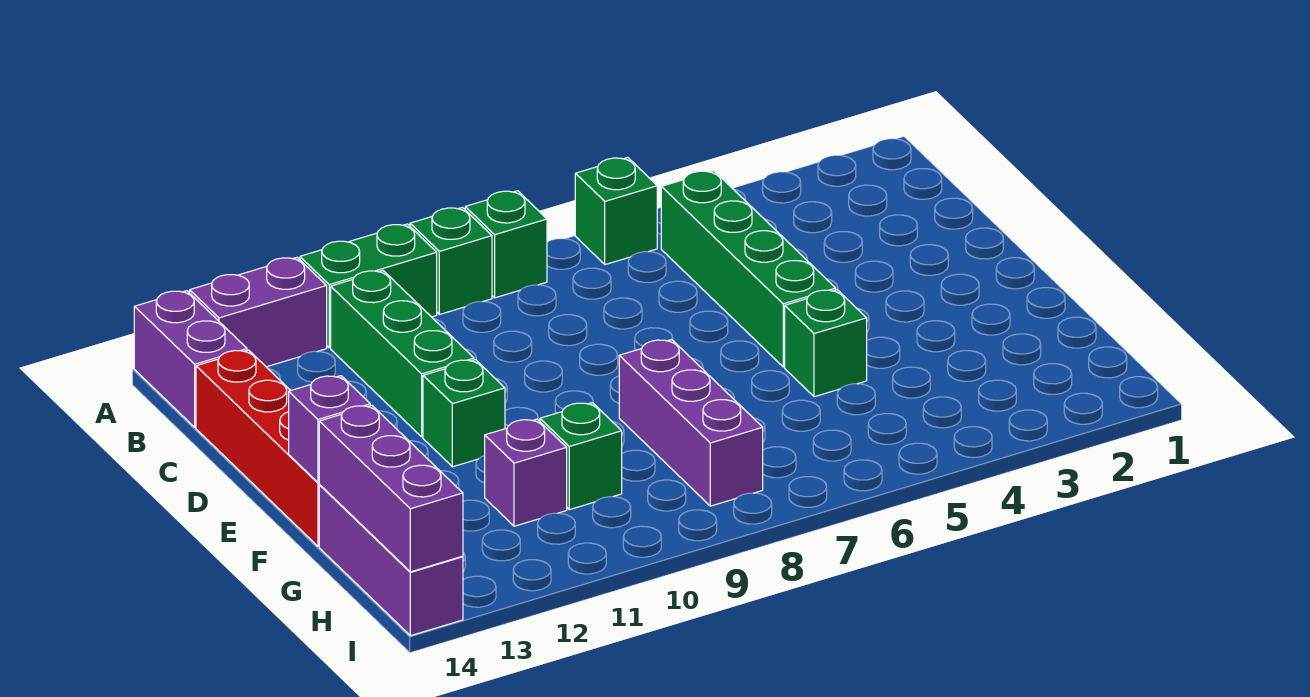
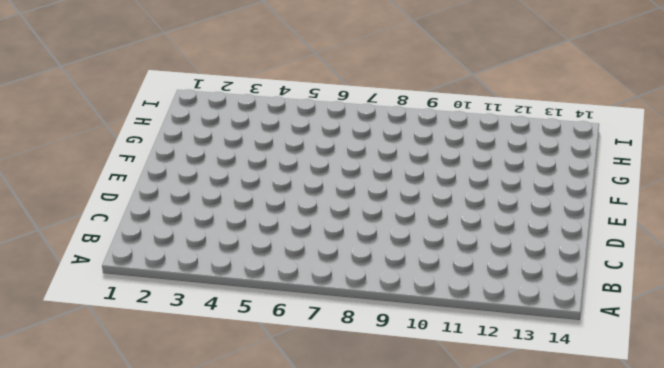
none -> green brick A6 level 1
none -> green brick A8 level 1
none -> green brick A9 level 1

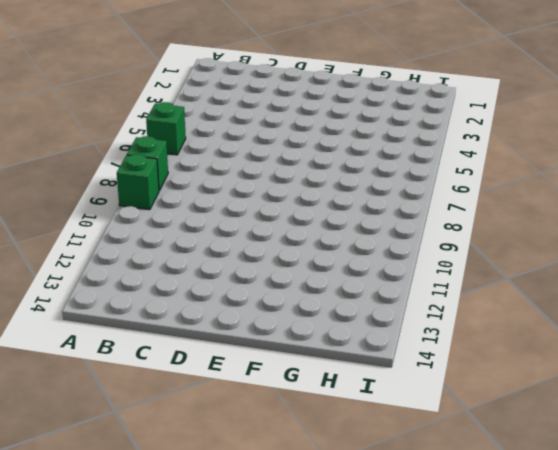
none -> green brick A10:A11 level 1
none -> purple brick A12:A13 level 1
none -> purple brick A14:B14 level 1

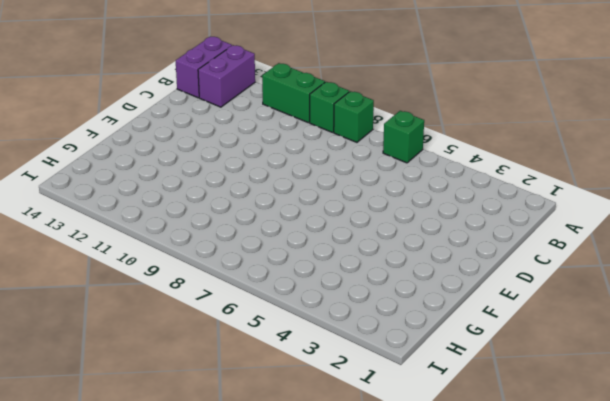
purple brick A13:B13 level 1 -> purple brick A12:A13 level 1
none -> green brick B5:E5 level 1
none -> green brick B11:D11 level 1
none -> red brick C14:F14 level 1

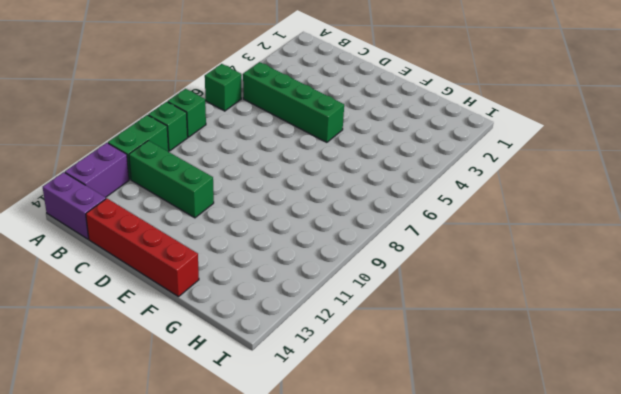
none -> green brick E11 level 1
none -> green brick F5 level 1
none -> purple brick F8:H8 level 1

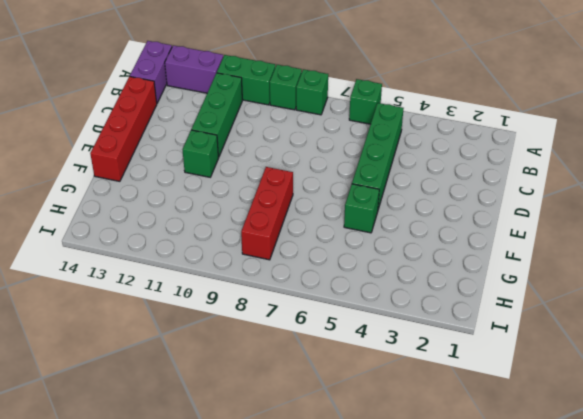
red brick F8:H8 level 1 -> purple brick F8:H8 level 1
none -> green brick G10 level 1
none -> purple brick G11 level 1
none -> purple brick G14:I14 level 1

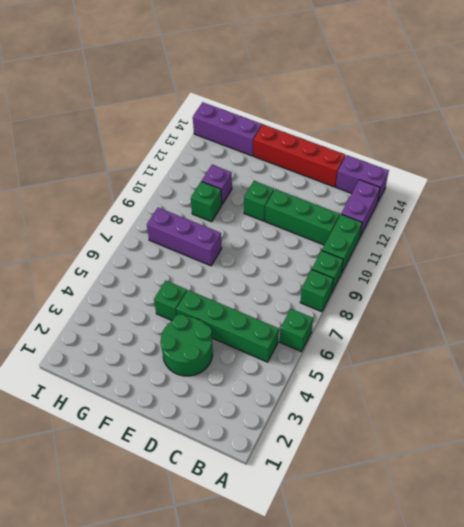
green round brick D3:E4 level 1 -> none
none -> purple brick F14 level 2
none -> purple brick G14:I14 level 2

